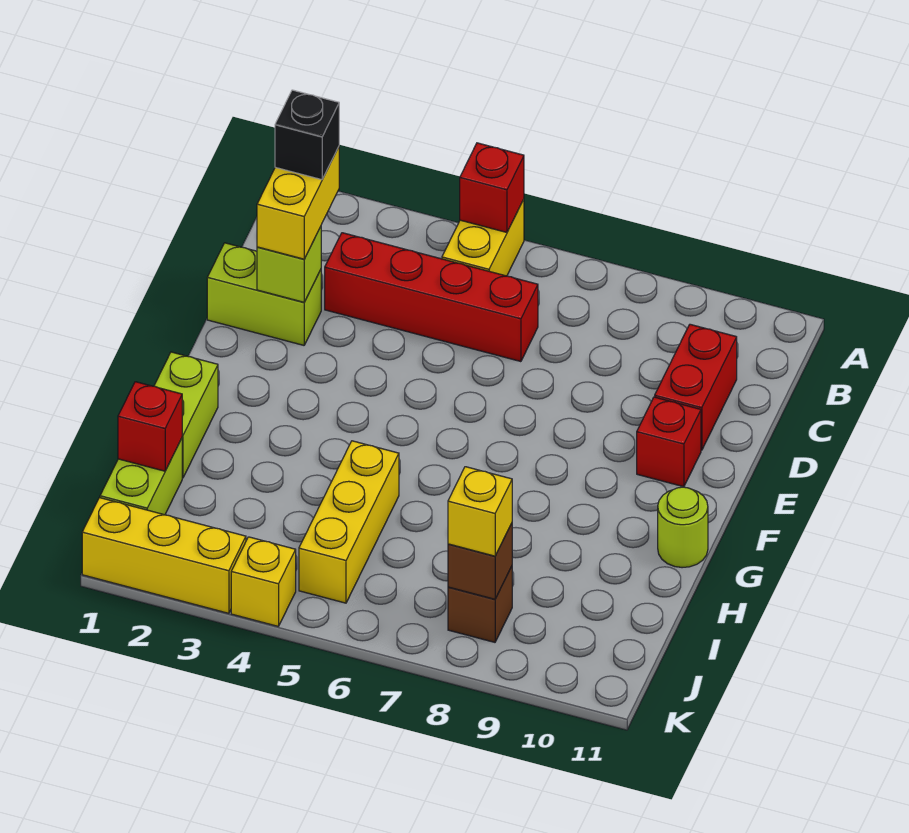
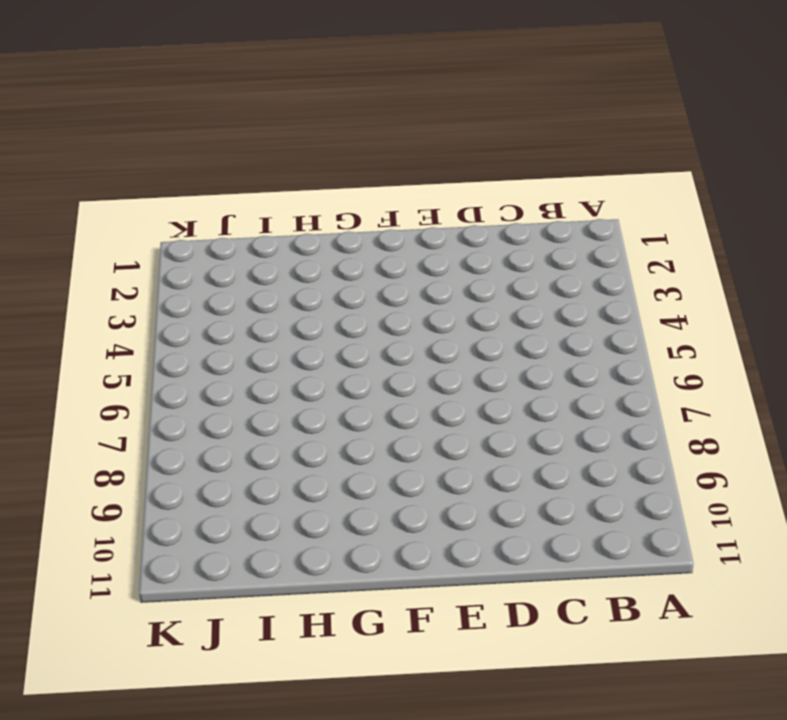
none -> yellow brick A5:B5 level 1
none -> red brick C3:C6 level 1
none -> red brick C10:D10 level 1

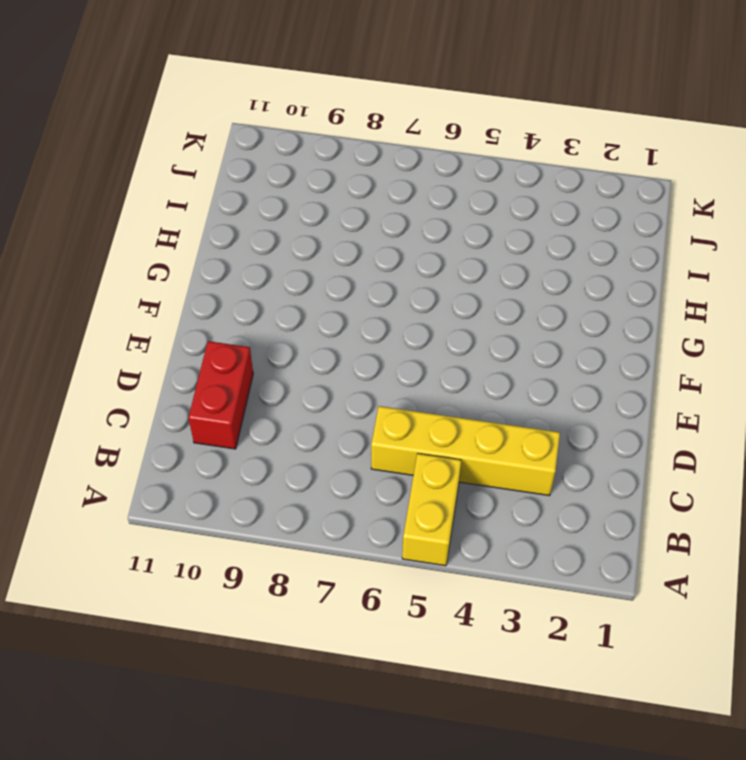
yellow brick C3:C6 level 1 -> red brick C3:C6 level 1
none -> lime brick D1:D2 level 1
none -> red brick E10 level 1
none -> lime brick G1:H1 level 1

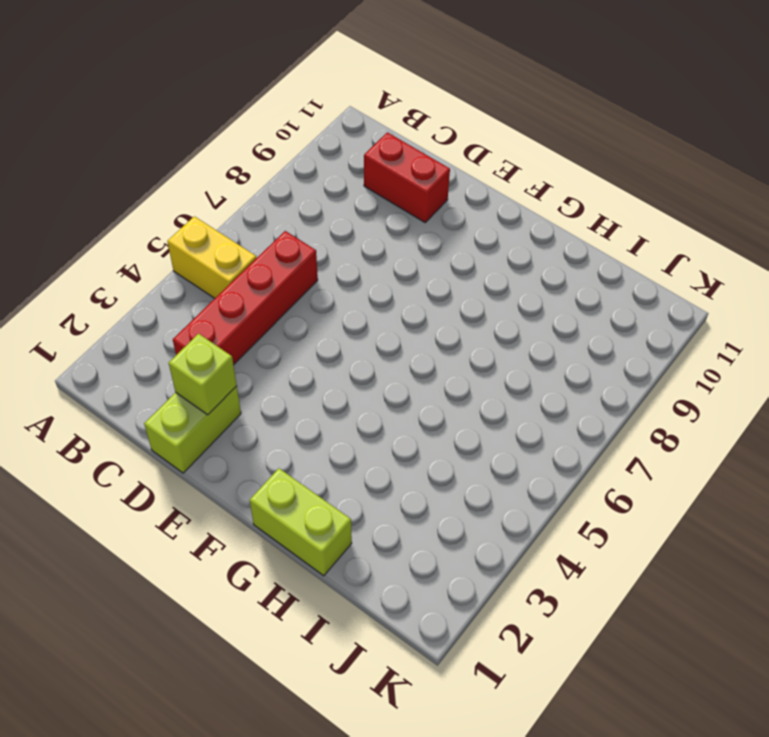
none -> red brick E10 level 1
none -> lime round brick G11 level 1
none -> yellow brick H5:J5 level 1

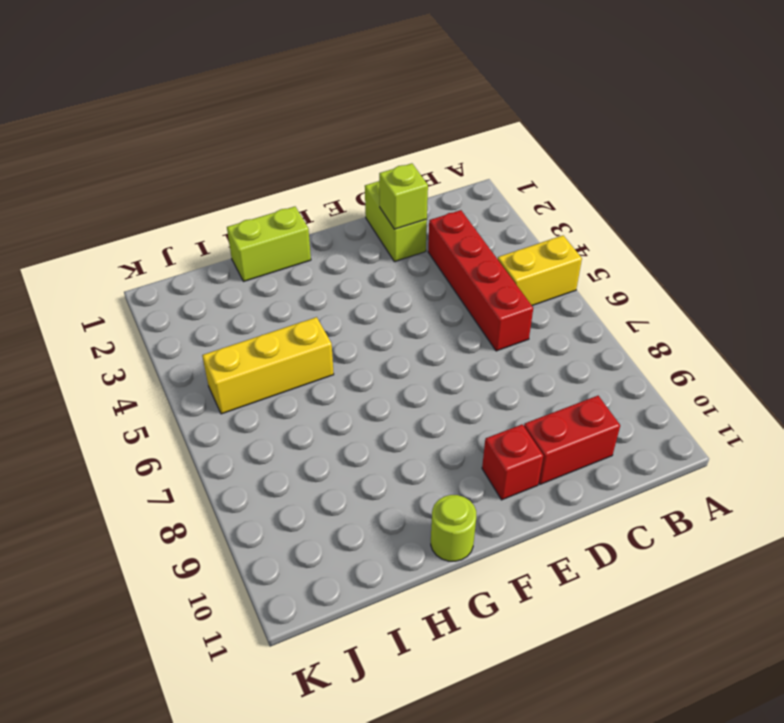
none -> lime brick I1:J1 level 1
none -> brown brick J8 level 1
none -> yellow brick K1:K3 level 1

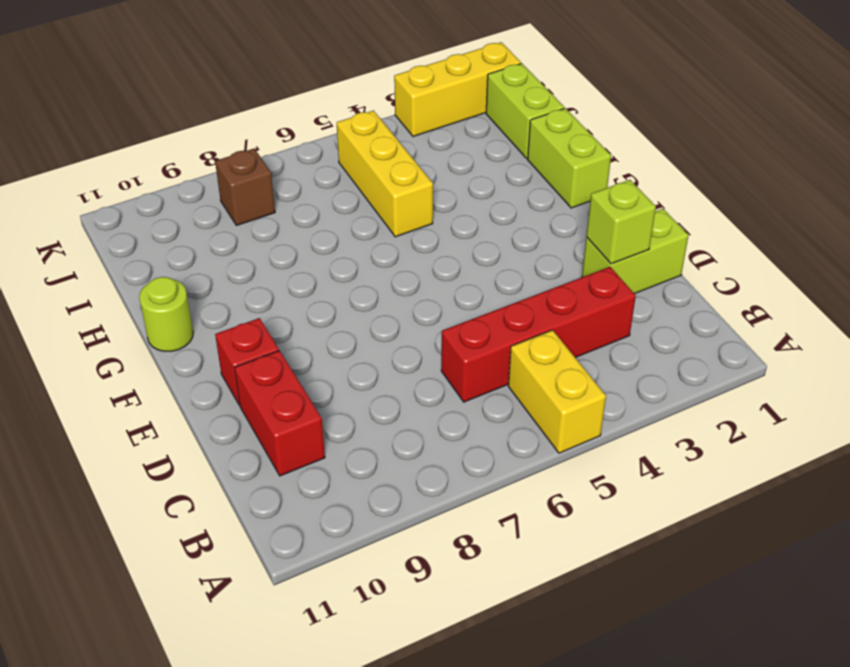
none -> yellow brick K4 level 1
none -> red brick A5 level 2
none -> red brick I1 level 2

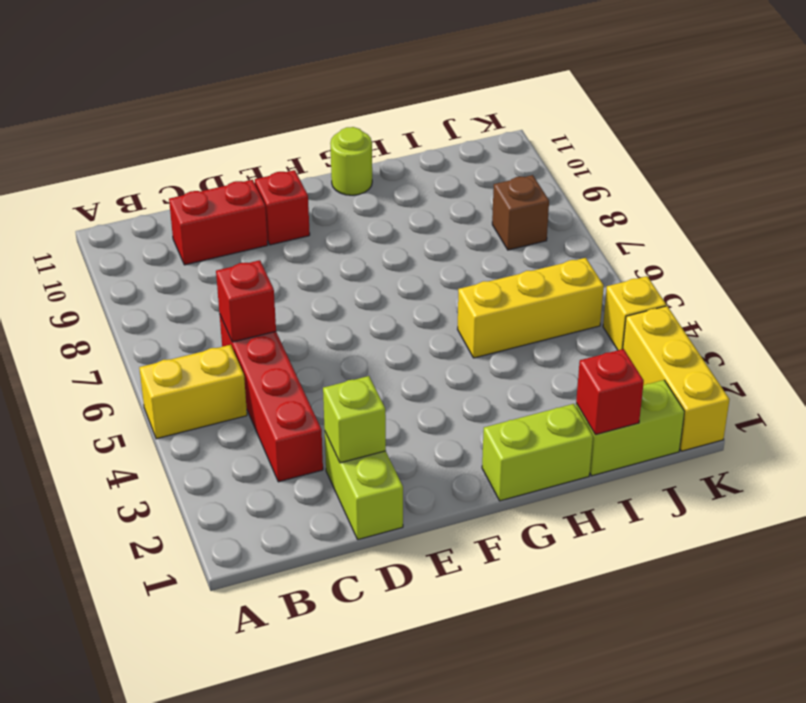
red brick C6 level 2 -> red brick A5 level 2
none -> brown brick J8 level 2
none -> yellow brick C2:D2 level 3
none -> yellow brick J8 level 3

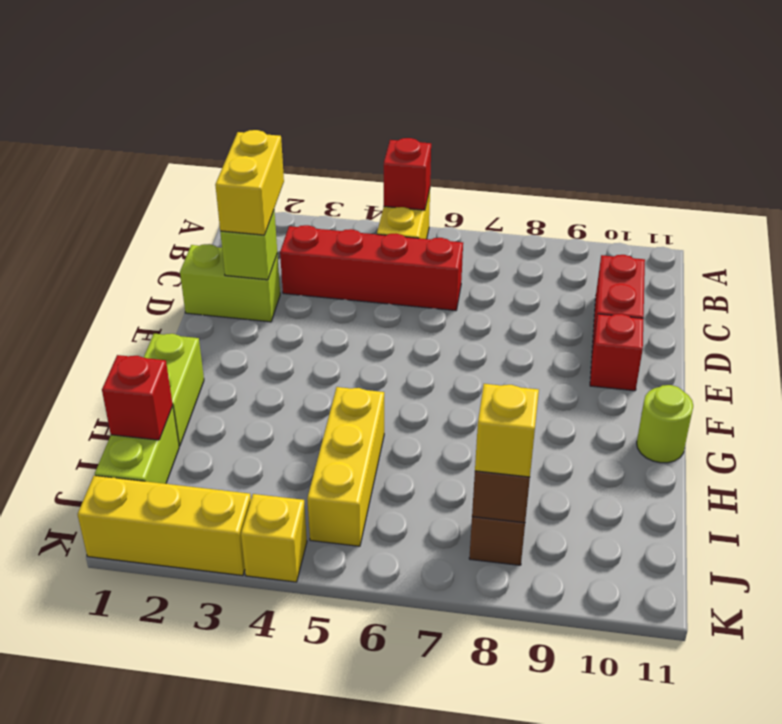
none -> black brick C2 level 4

